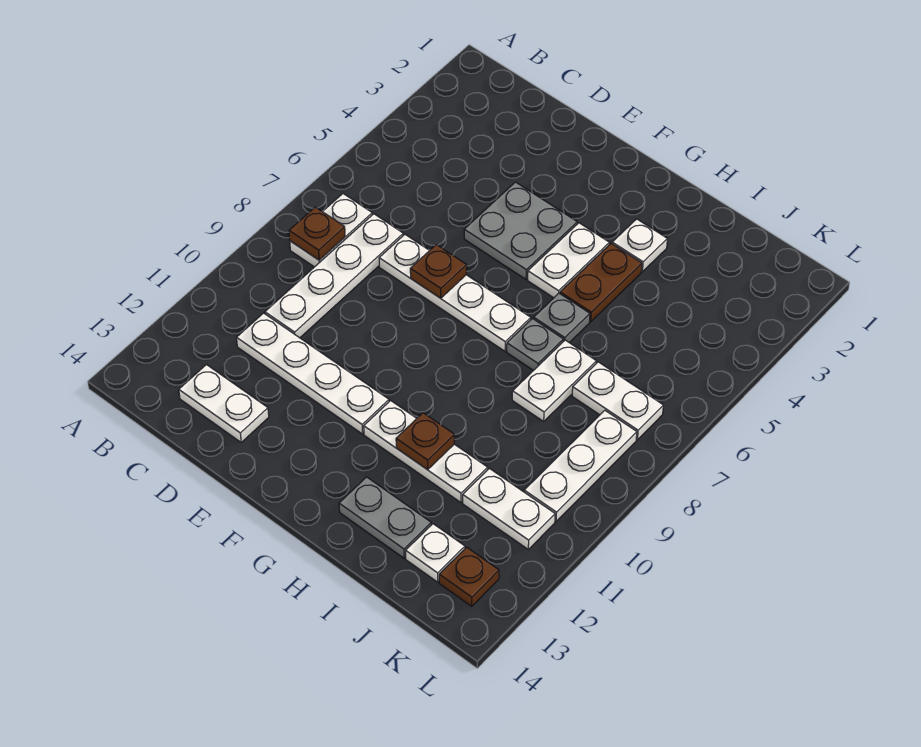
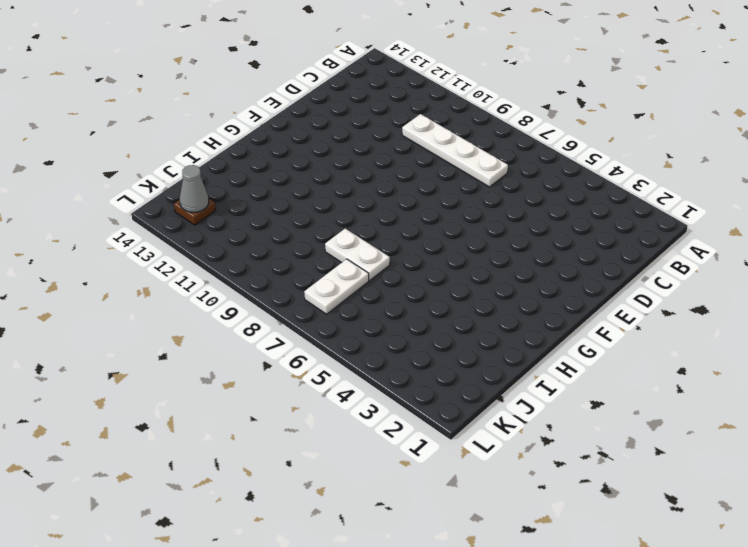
grey cone K13 level 2 -> none
none -> white plate B7:B8 level 1
none -> white plate C11:F11 level 1
none -> white plate C13:D13 level 1

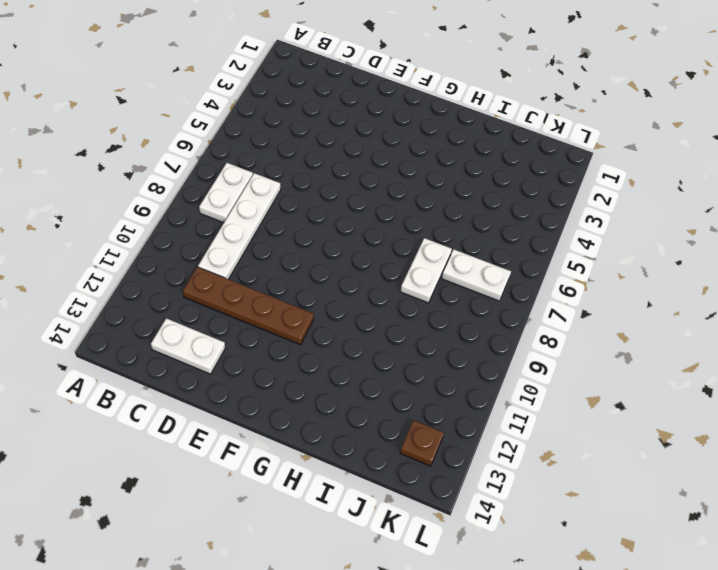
brown plate C11:F11 level 1 -> white plate C11:F11 level 1
none -> white plate D7:G7 level 1
none -> grey plate E4:F5 level 1
none -> white plate G4:G5 level 1

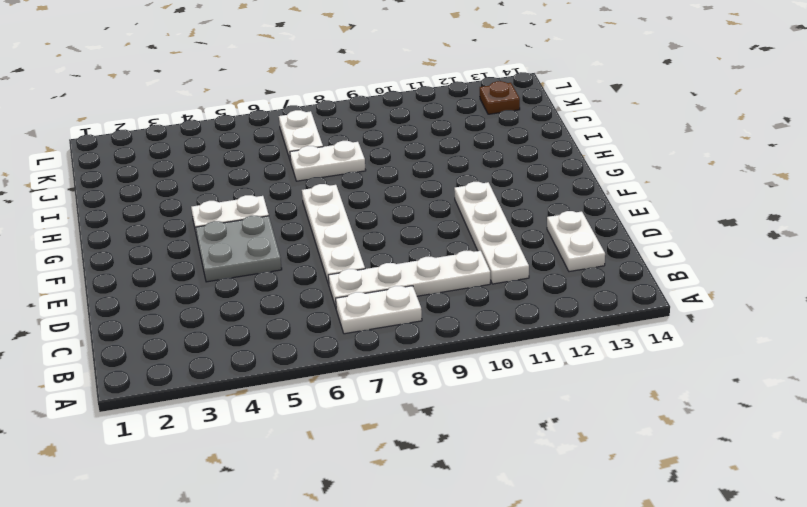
none -> white plate G11:I11 level 1
none -> white plate H3 level 1
none -> brown plate H4:H5 level 1

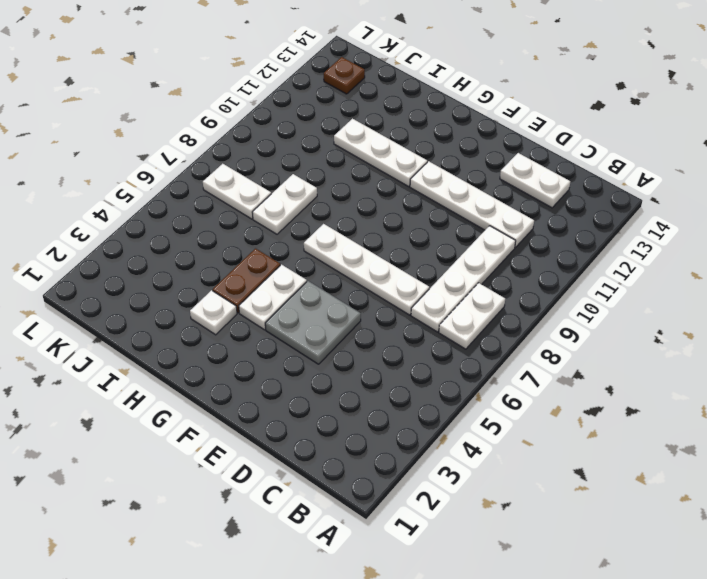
none -> grey plate H6 level 1
none -> grey plate H7 level 1
none -> grey plate H13:I13 level 1

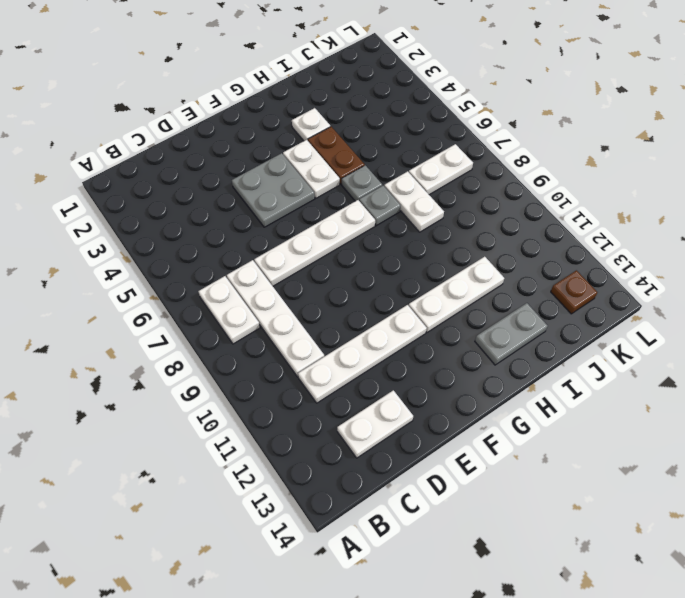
none -> white plate J11:K11 level 1
none -> white plate J13 level 1
none -> white plate K8:K10 level 1

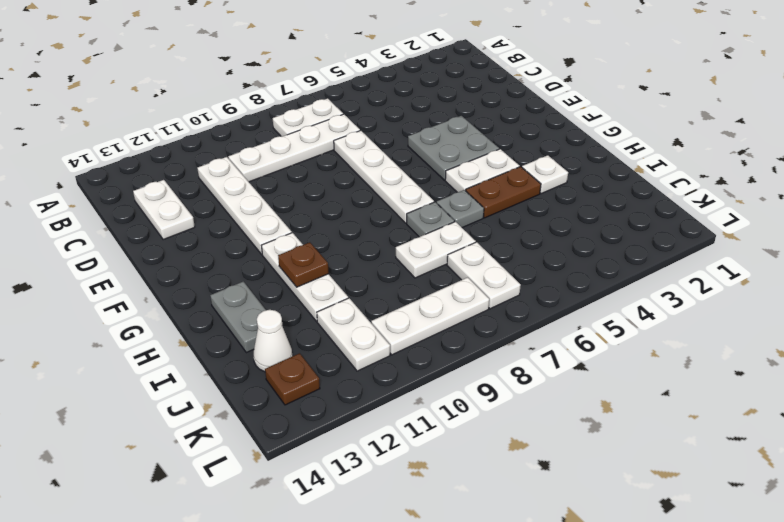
white cone J13 level 1 -> white plate J13 level 1
none -> brown plate B8 level 2
none -> brown plate E7 level 2

